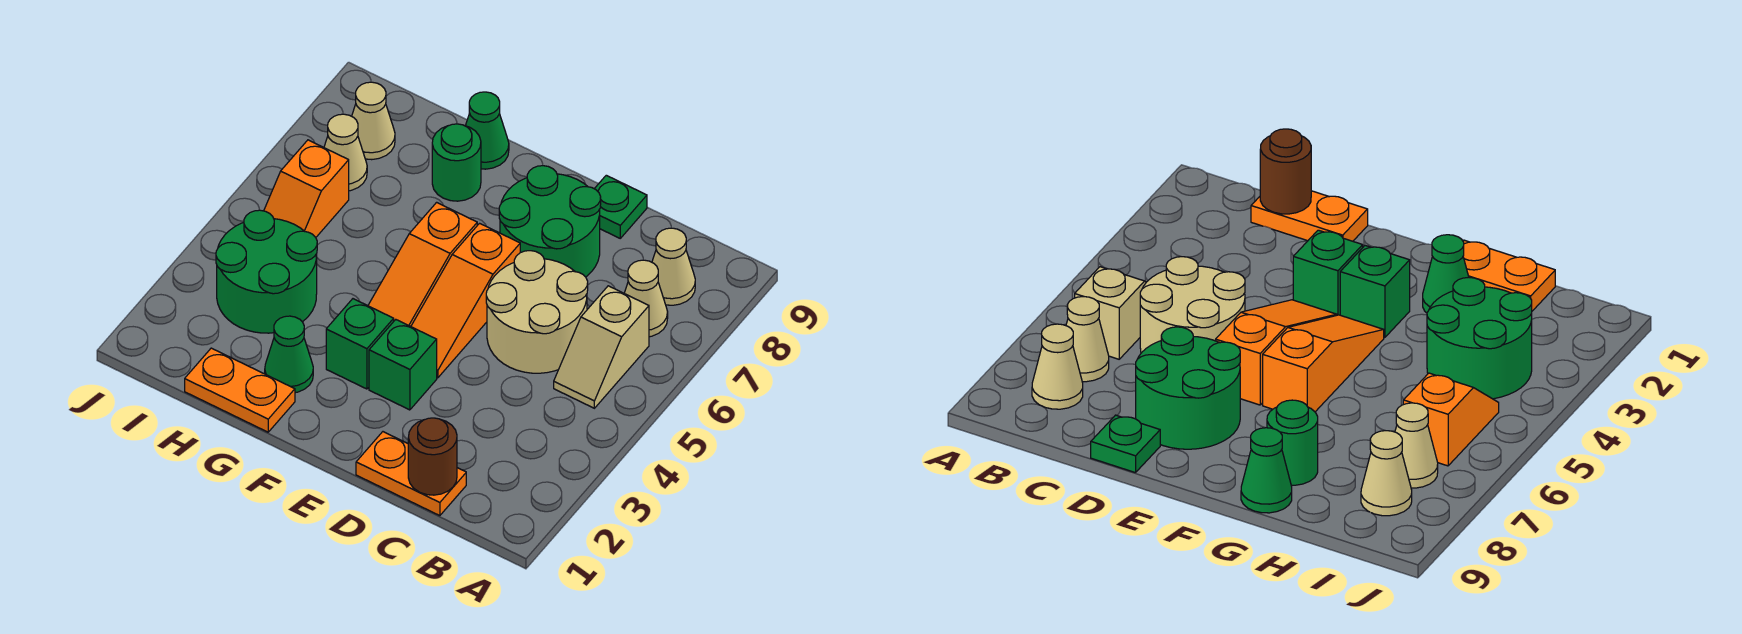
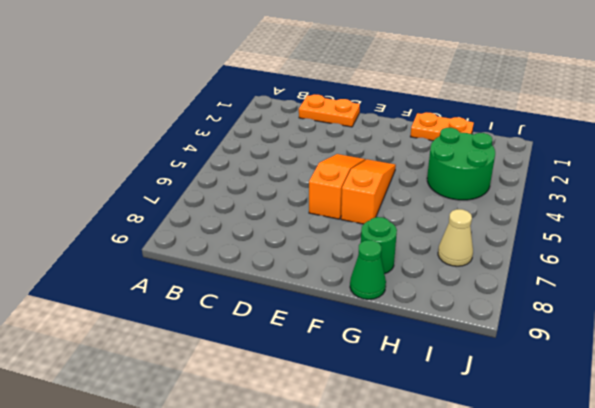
none -> tan slope B5:B6 level 1 top 6
none -> tan cone B7 level 1
none -> tan cone B8 level 1

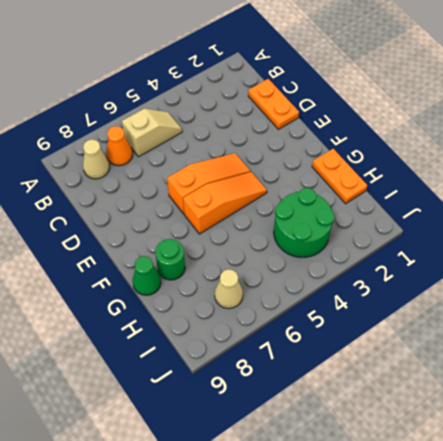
orange cone B7 level 1 -> tan cone B7 level 1
none -> tan round brick C5:D6 level 1
none -> green round brick D7:E8 level 1
none -> green plate D9 level 1

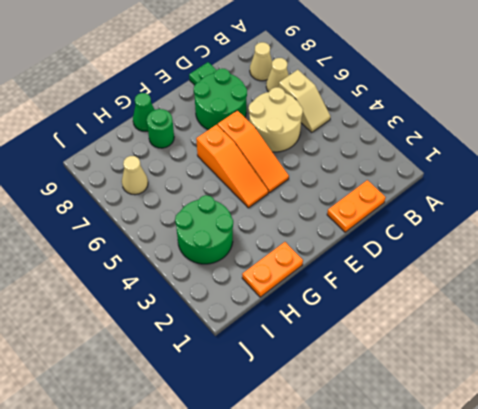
none -> green brick E3 level 1
none -> green brick F3 level 1
none -> green cone G2 level 1

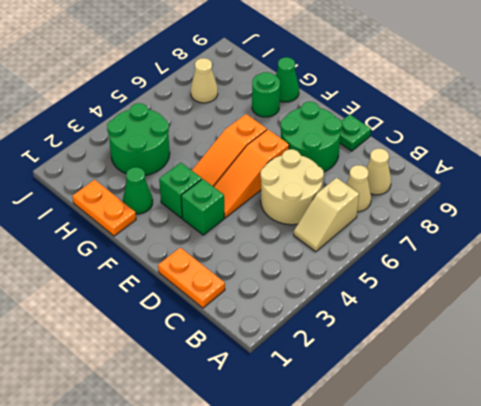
none -> orange slope I5:I6 level 1 top 6
none -> tan cone I8 level 1
none -> brown round brick C1 level 2

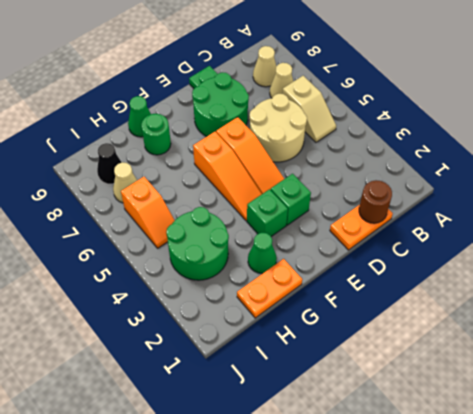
black cone I8 level 1 -> tan cone I8 level 1

